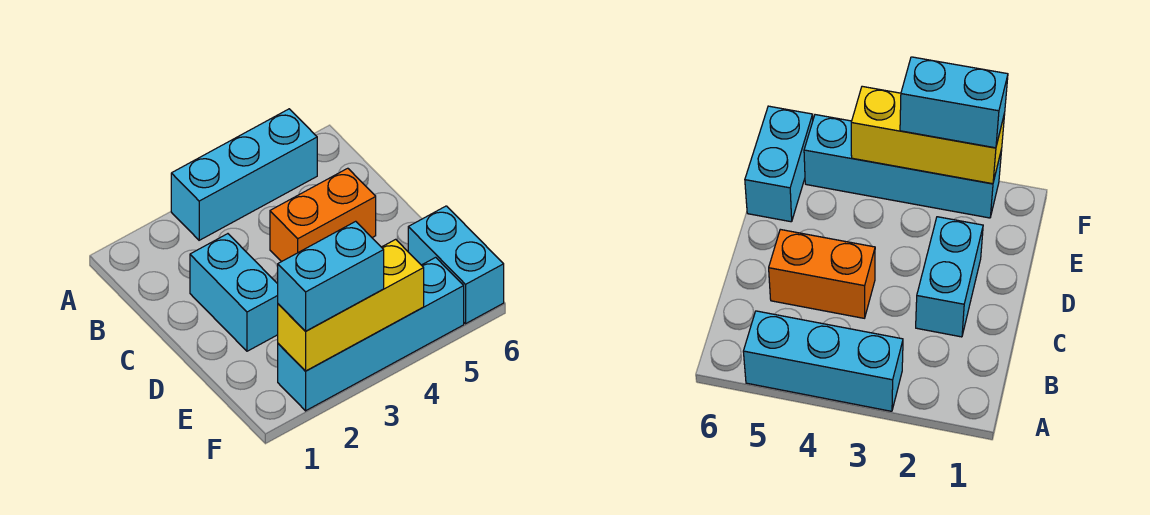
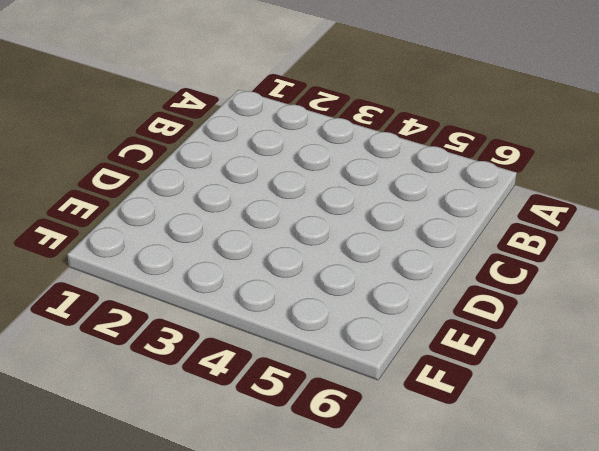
none -> cyan brick A3:A5 level 1
none -> cyan brick C2:D2 level 1

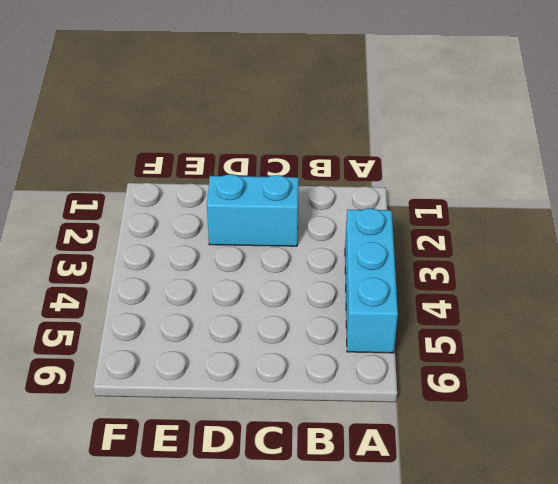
none -> orange brick C4:C5 level 1
none -> cyan brick E6:F6 level 1

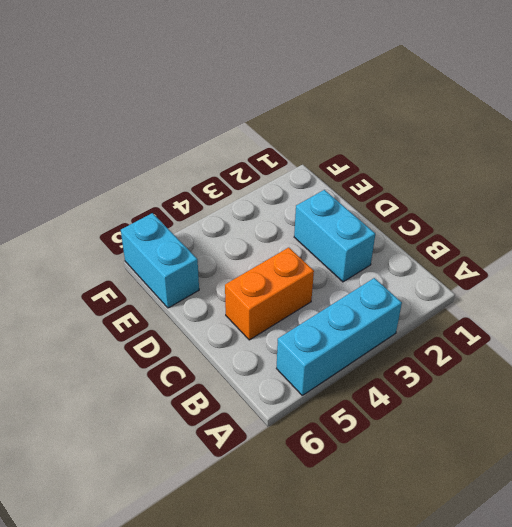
none -> cyan brick F2:F5 level 1
none -> yellow brick F2:F4 level 2

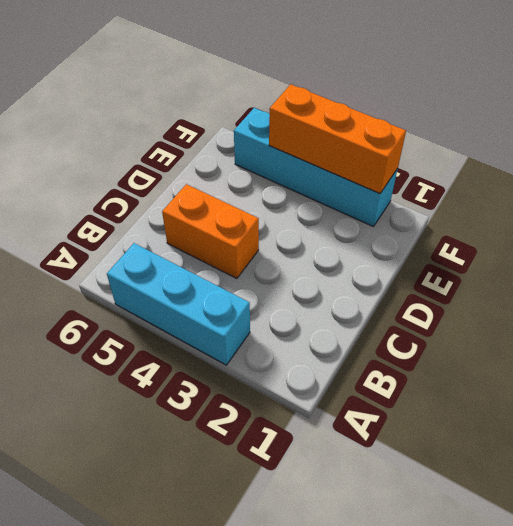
orange brick F2:F4 level 2 -> yellow brick F2:F4 level 2
none -> cyan brick C2:D2 level 1
none -> cyan brick E6:F6 level 1

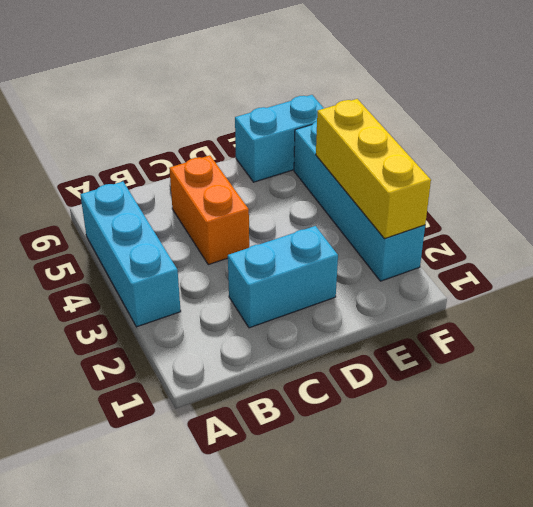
none -> cyan brick F2:F3 level 3

